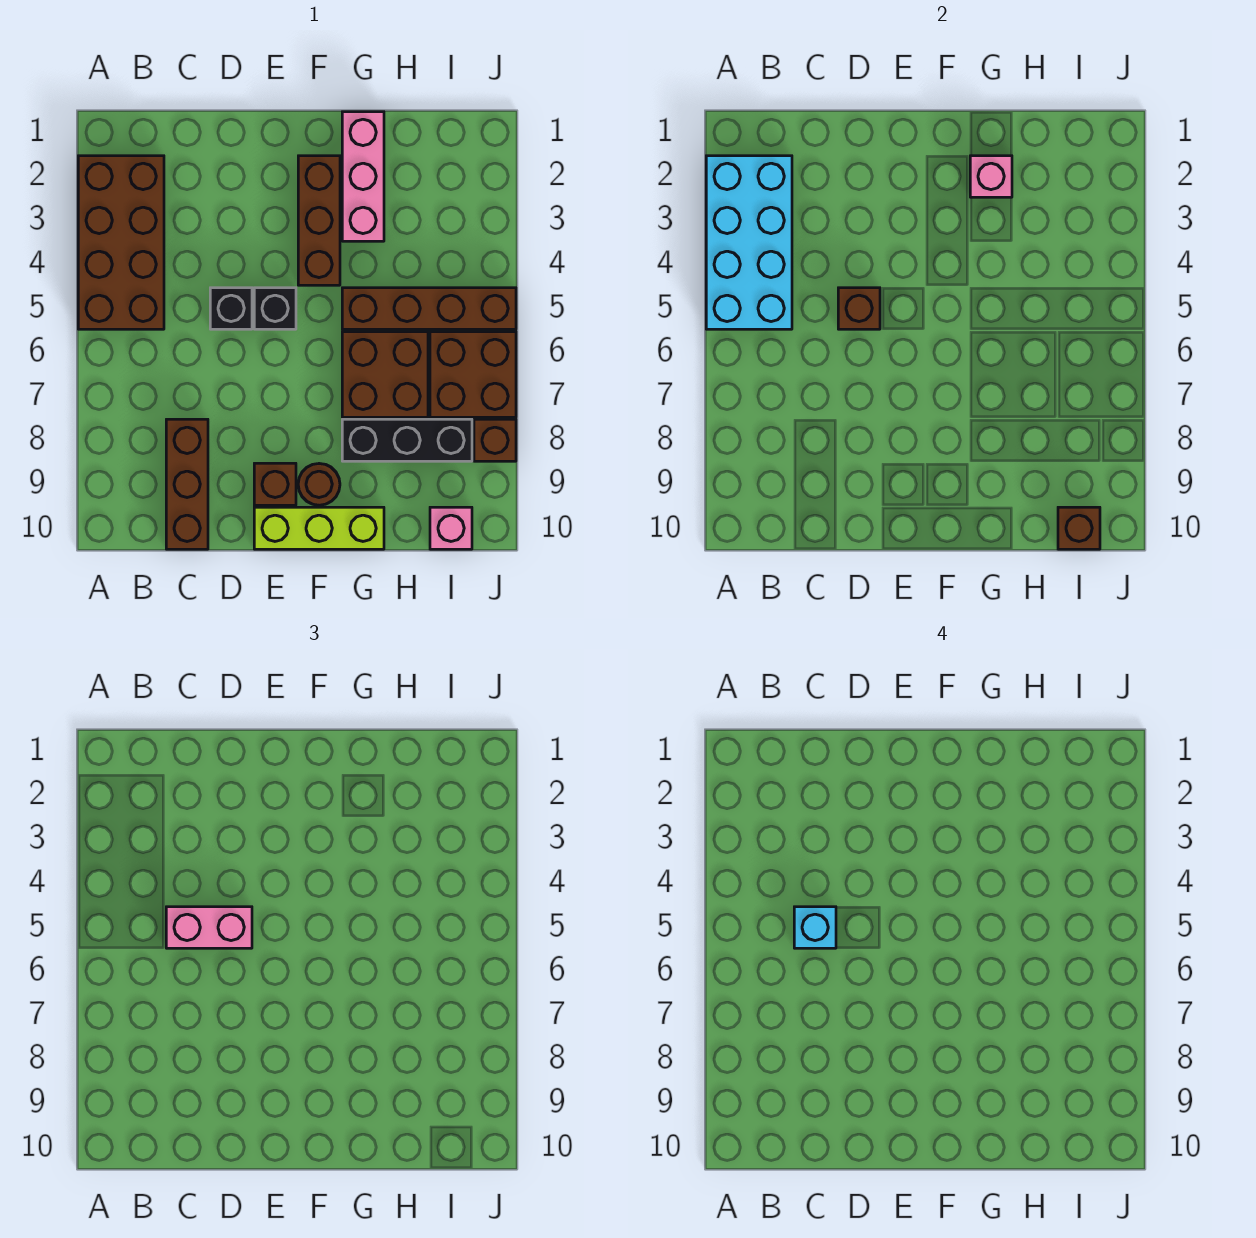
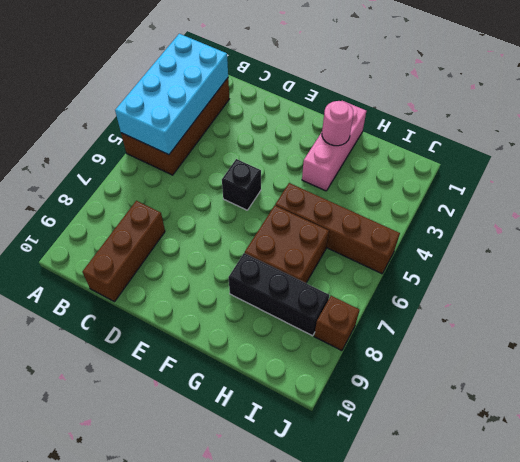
pink round brick G2 level 2 -> pink brick G2 level 2
none -> black brick D5 level 1
none -> brown brick E9 level 1
none -> lime brick E10:G10 level 1

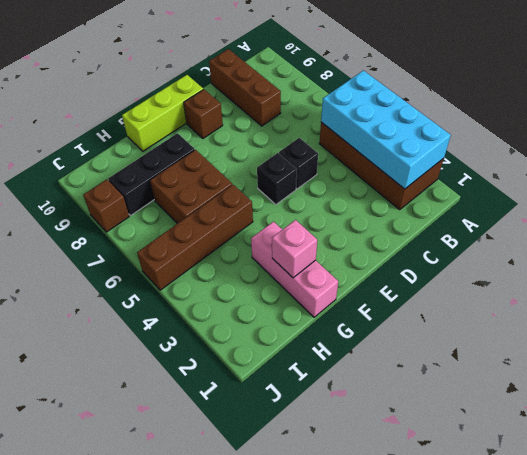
none -> brown brick F2:F4 level 1
none -> brown round brick F9 level 1
none -> brown brick I6:J7 level 1

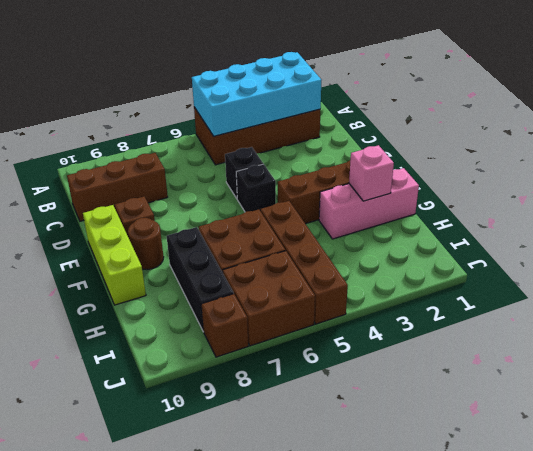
none -> pink brick I10 level 1
none -> brown brick D5 level 2
none -> brown brick I10 level 2

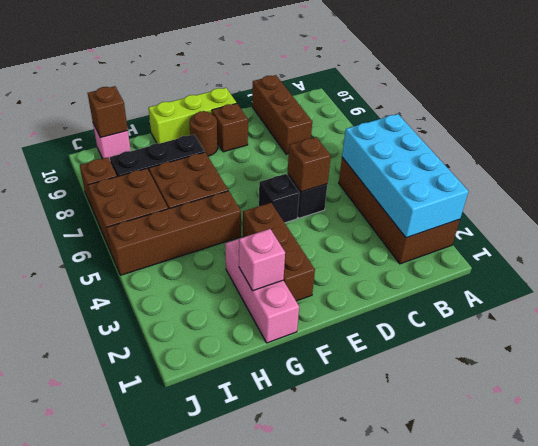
none -> pink brick C5:D5 level 3
none -> cyan brick C5 level 4

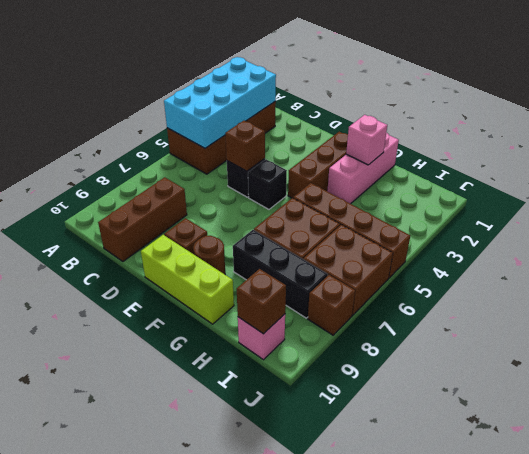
none -> pink brick C5:D5 level 3
none -> cyan brick C5 level 4

